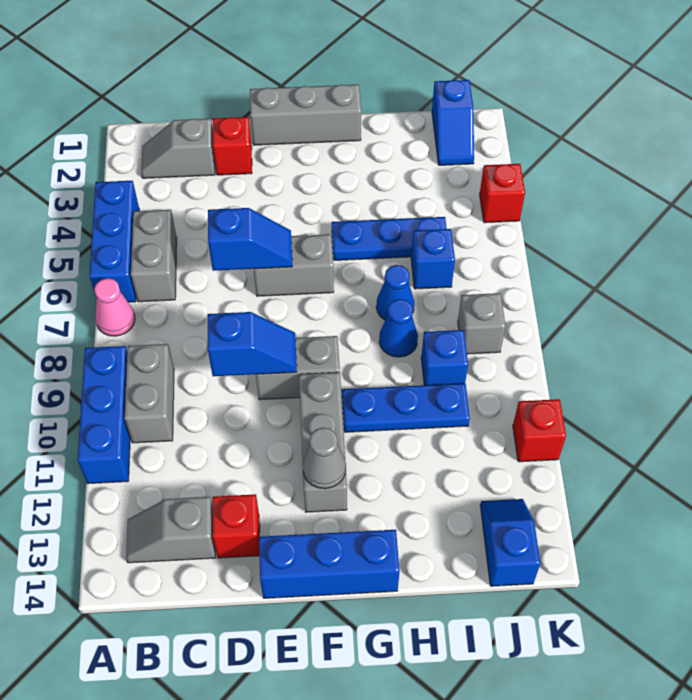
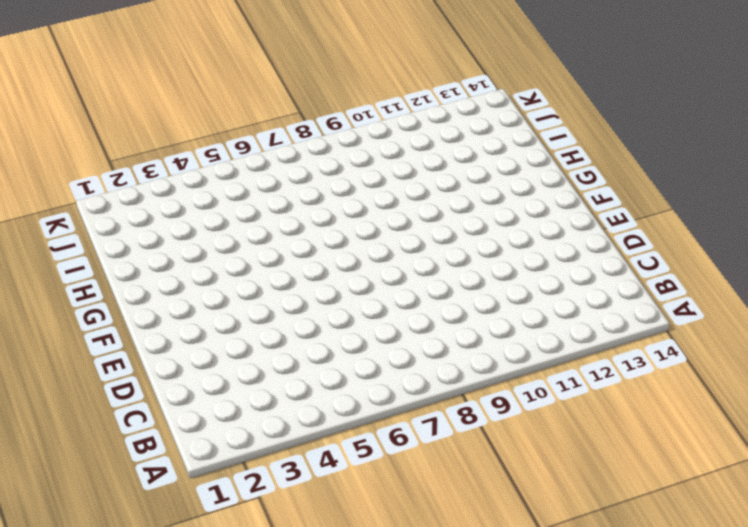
none -> blue brick A4:A6 level 1
none -> pink cone A7 level 1
none -> blue brick A9:A11 level 1

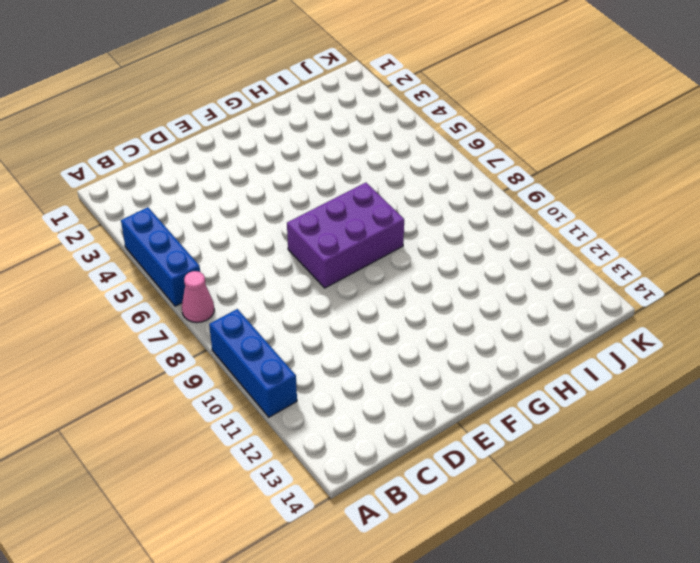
purple brick E7:G8 level 1 -> none
none -> grey slope B2:C2 level 1 top C
none -> grey brick B5:B6 level 1
none -> grey brick B9:B10 level 1

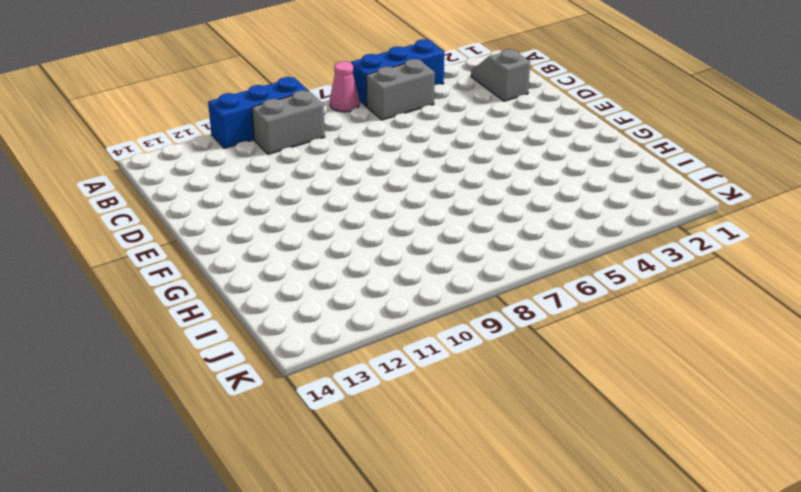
none -> grey slope B13:C13 level 1 top C
none -> red brick D2 level 1
none -> red brick D13 level 1

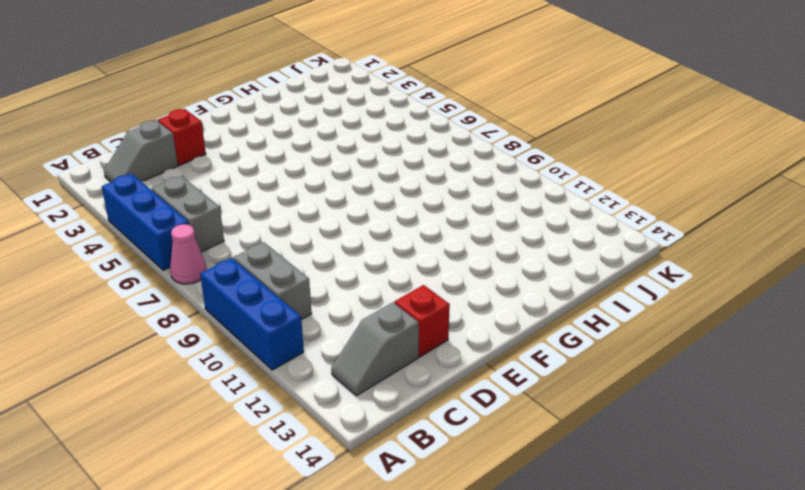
none -> grey brick E1:G1 level 1
none -> grey brick E6:F6 level 1
none -> grey brick E9:F9 level 1

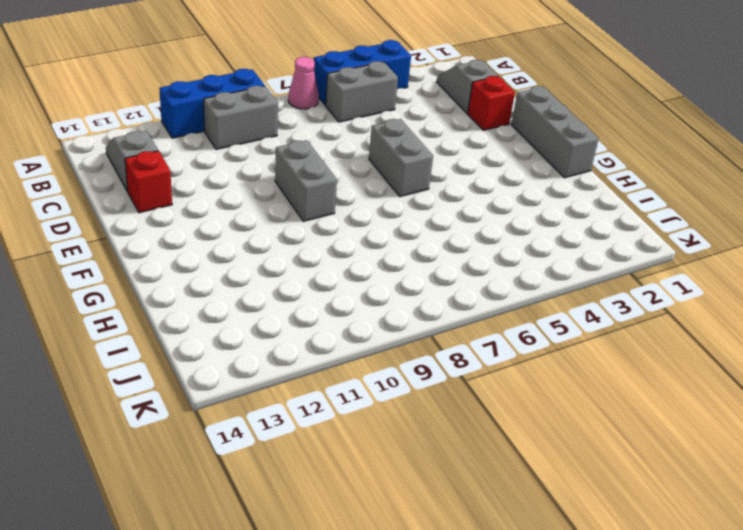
none -> blue brick E14:G14 level 1
none -> grey brick F10:F12 level 1
none -> blue plate G5:I5 level 1

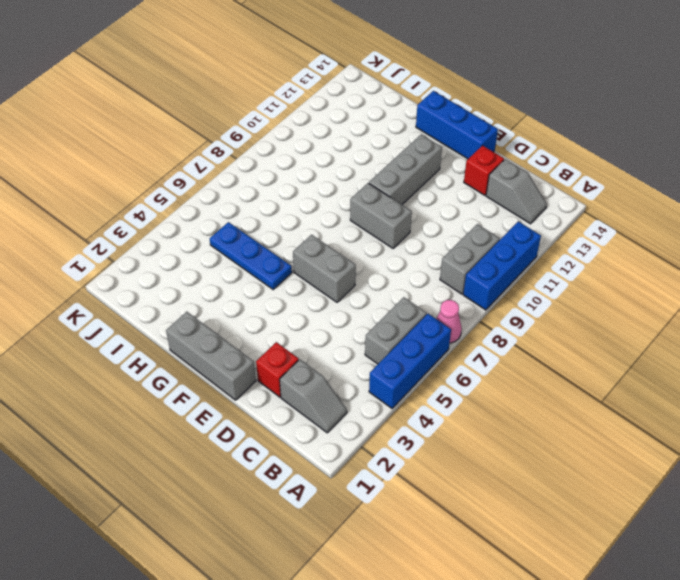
none -> blue plate G10:I10 level 1
none -> blue cone H7 level 1
none -> blue cone H8 level 1

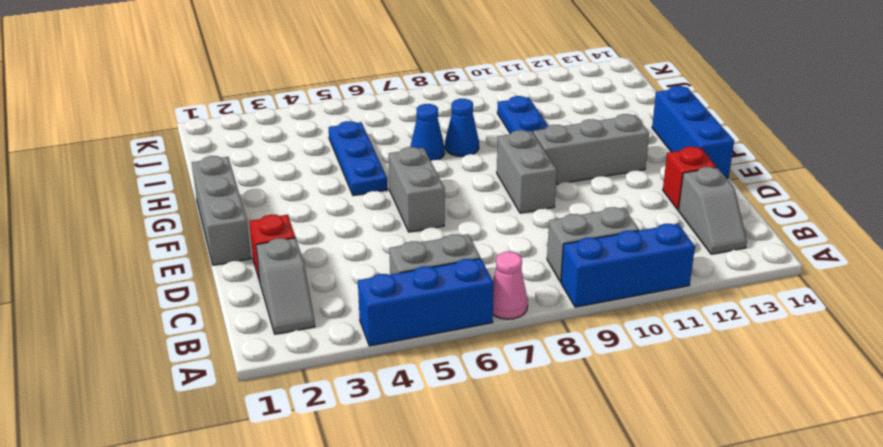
none -> blue brick I6 level 1
none -> blue brick I9 level 1
none -> blue slope J1:J2 level 1 top 1

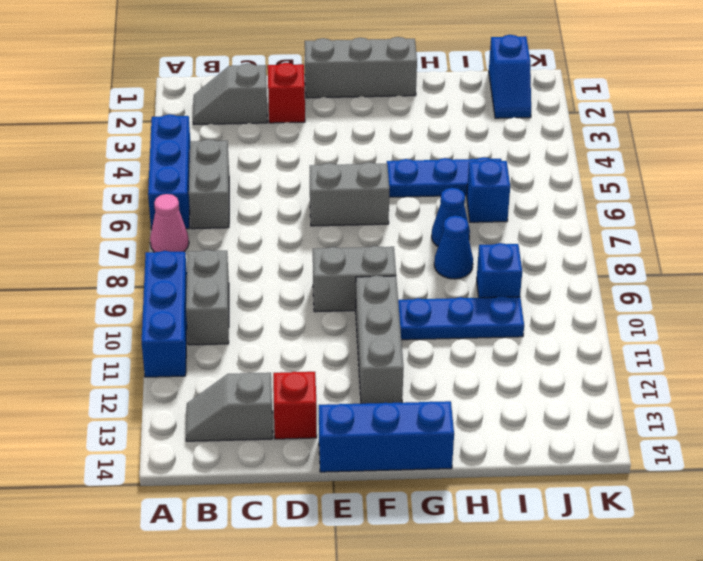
none -> grey brick J8 level 1
none -> blue slope J13:J14 level 1 top 14
none -> red brick K4 level 1

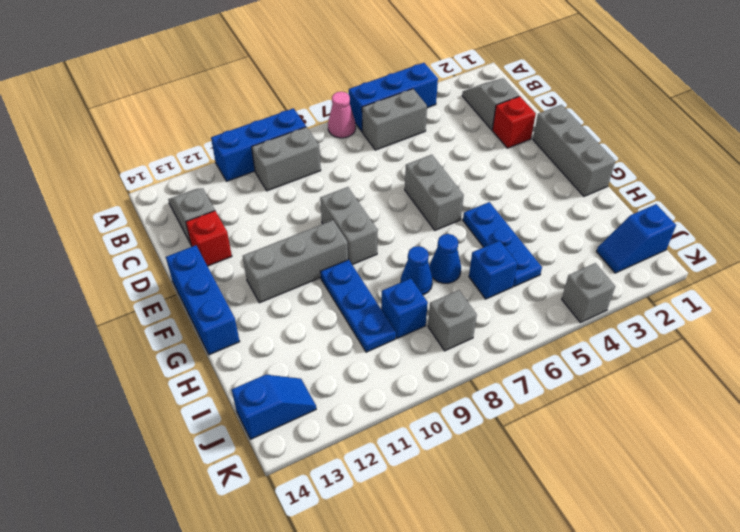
grey brick K4 level 1 -> red brick K4 level 1
none -> red brick K11 level 1
none -> blue slope D6:E6 level 2 top D
none -> blue slope D9:E9 level 2 top D

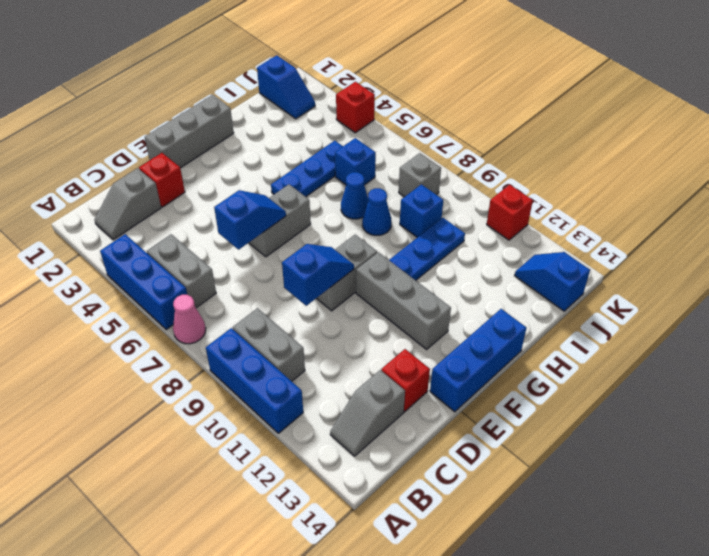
none -> grey cone F12 level 2

